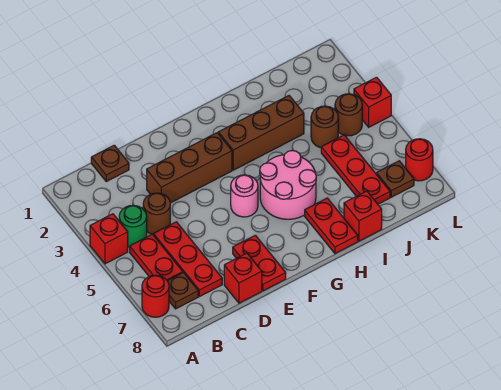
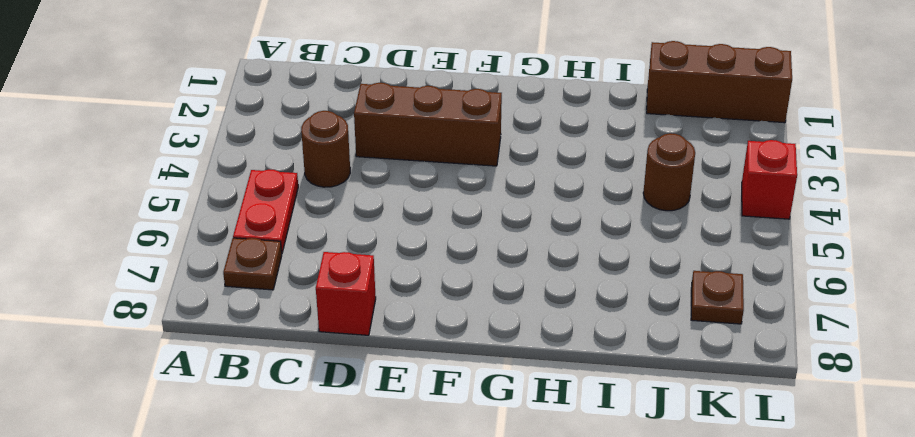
brown brick J1:L1 level 1 -> brown brick G3:I3 level 1
none -> red brick A4 level 1
none -> red round brick A7 level 1
none -> green round brick B4 level 1

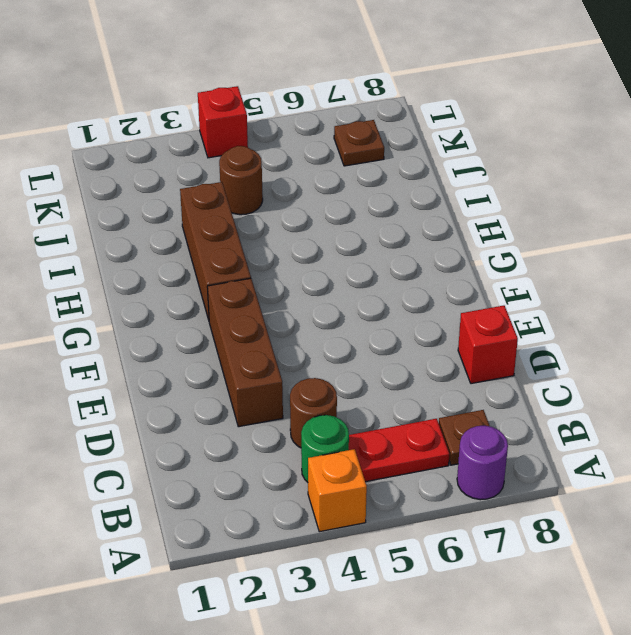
orange brick A4 level 1 -> red brick A4 level 1
purple round brick A7 level 1 -> red round brick A7 level 1
none -> brown plate C1 level 1
none -> red plate C5:C7 level 1
none -> red plate E7:E8 level 1

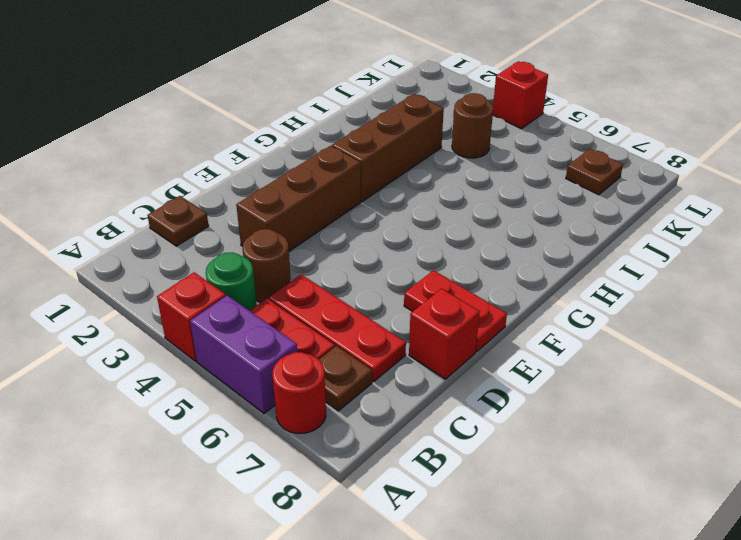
purple brick A5:A6 level 1 -> none
none -> pink round brick F5 level 1
none -> pink round brick G5:H6 level 1
none -> red plate H7:H8 level 1

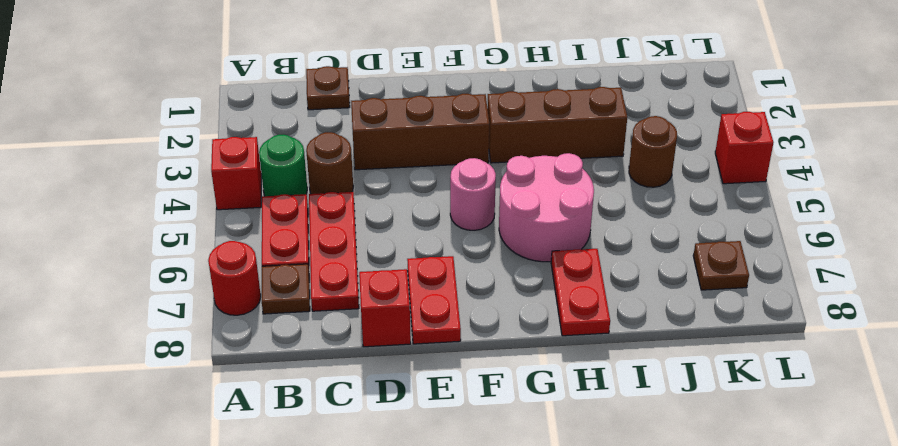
none -> red brick I8 level 1
none -> red plate J5:J7 level 1
none -> brown round brick K4 level 1

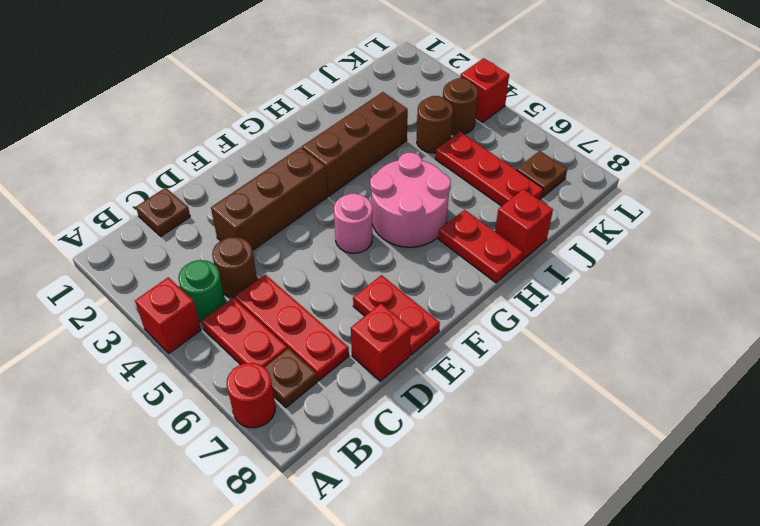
none -> red round brick L7 level 1

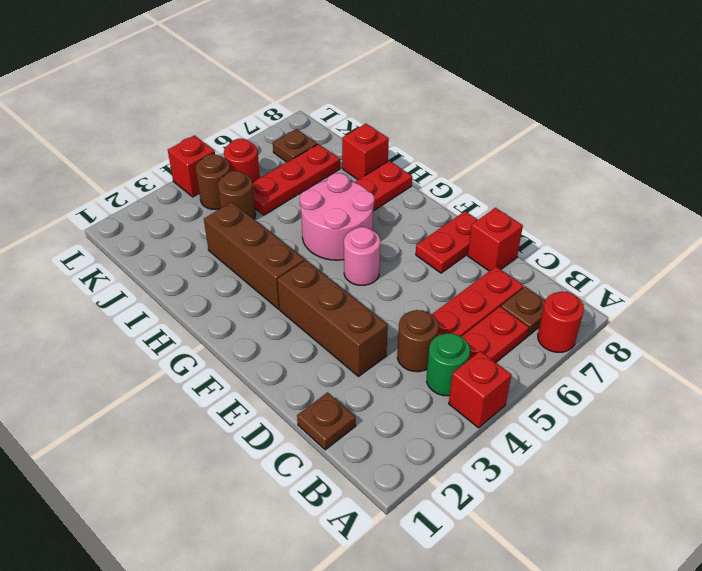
red round brick K5 level 1 -> red round brick L7 level 1

